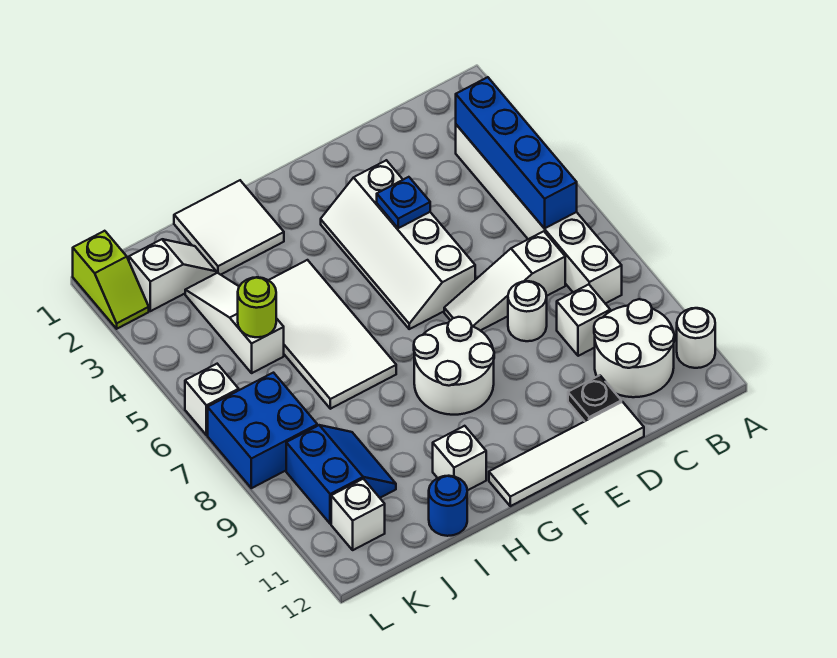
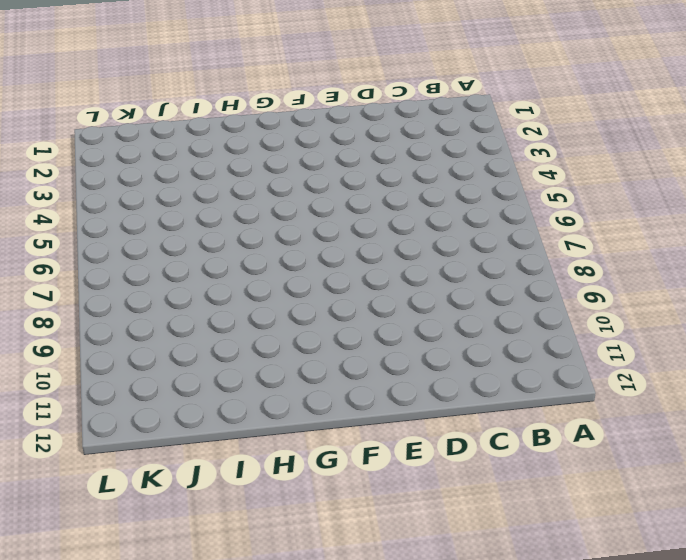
none -> white round brick A11 level 1
none -> white brick B3:B8 level 1
none -> white round brick B10:C11 level 1

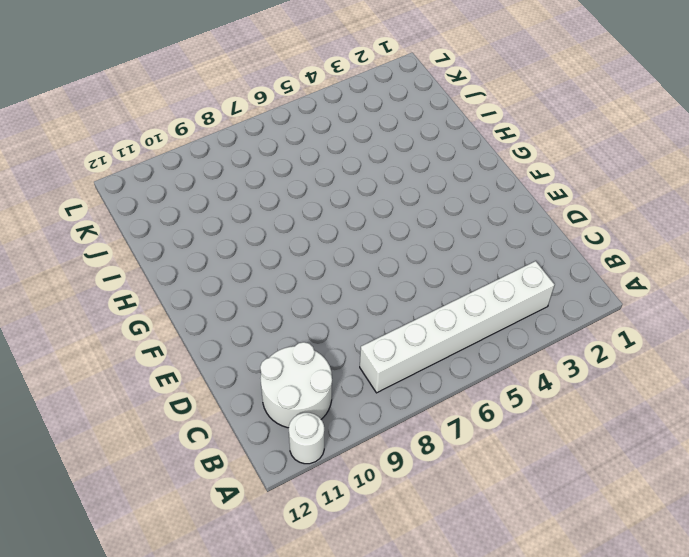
none -> white slope C7:E7 level 1 top C
none -> white brick C9 level 1
none -> white round brick D8 level 1

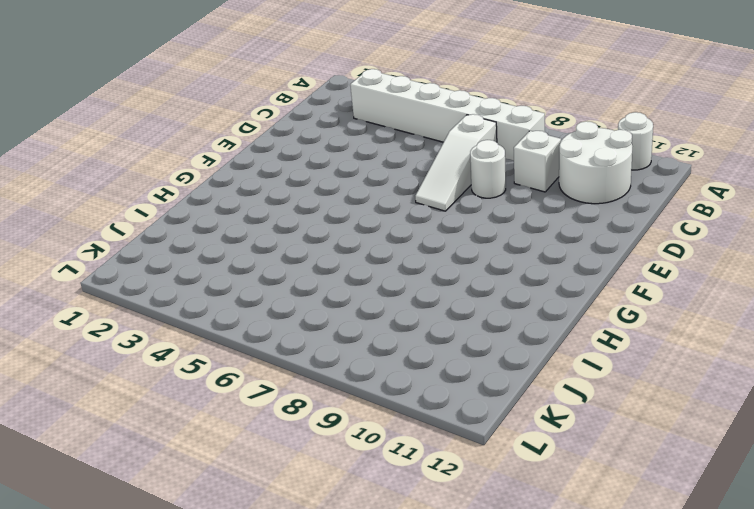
none -> black plate D11 level 1
none -> white tile D12:G12 level 1
none -> white slope E3:F6 level 1 top E

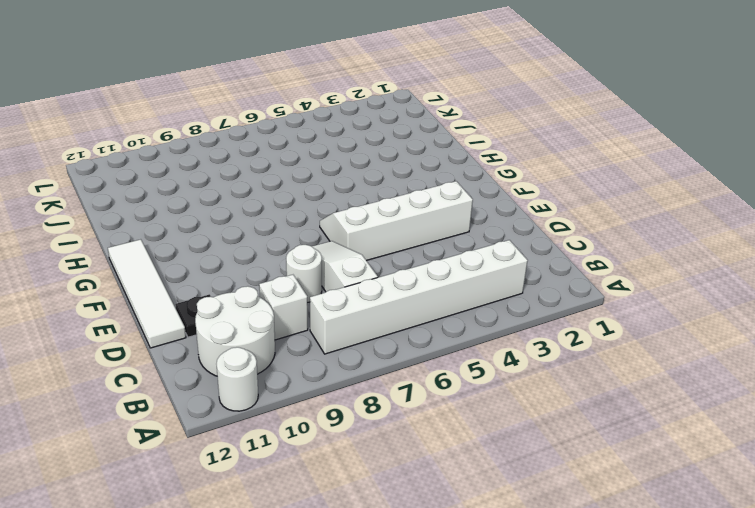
none -> white round brick F8:G9 level 1
none -> white tile H1:I2 level 1
none -> white tile H4:I7 level 1

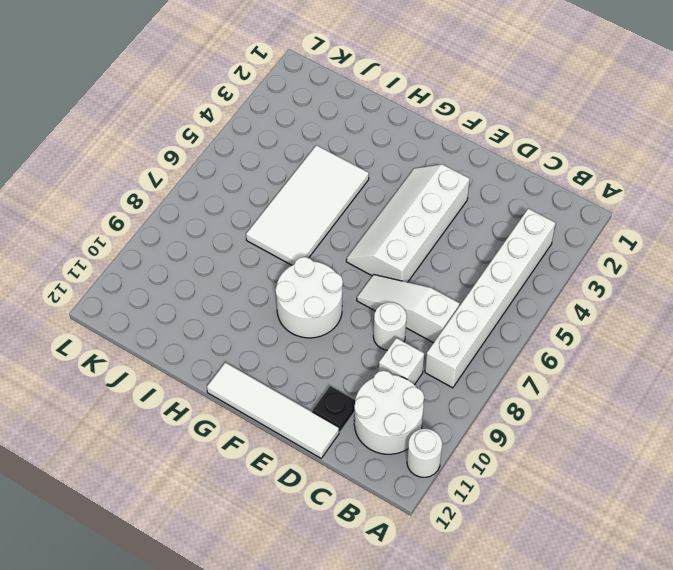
none -> white tile H1:I2 level 1
none -> white brick H11 level 1
none -> blue round brick I12 level 1

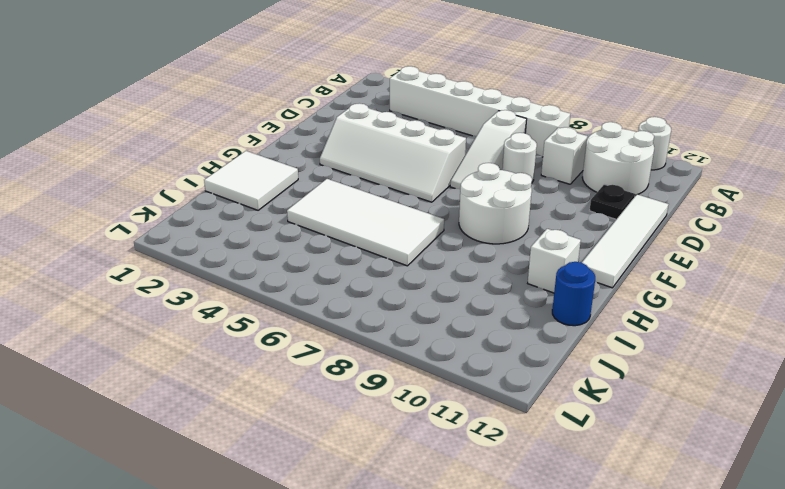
none -> white slope J2:K2 level 1 top K
none -> white slope J3:J5 level 1 top 5
none -> blue slope J9:K10 level 1 top K

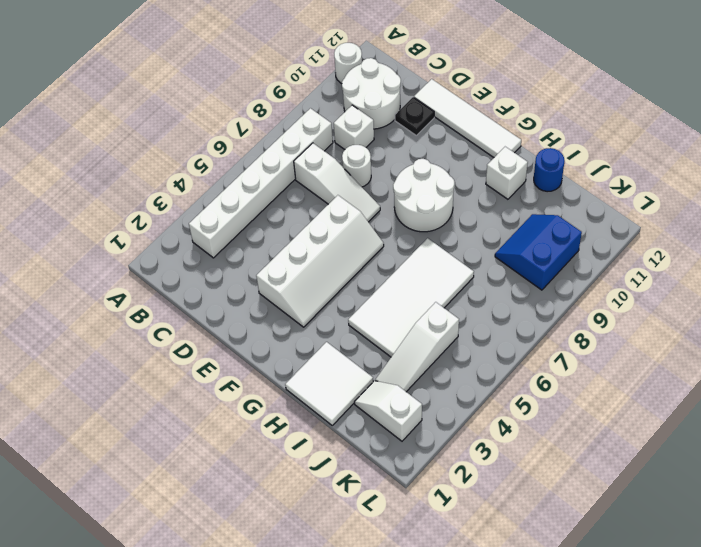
none -> blue brick K7:L8 level 1
none -> white brick K11 level 1
none -> lime slope L1:L2 level 1 top 1

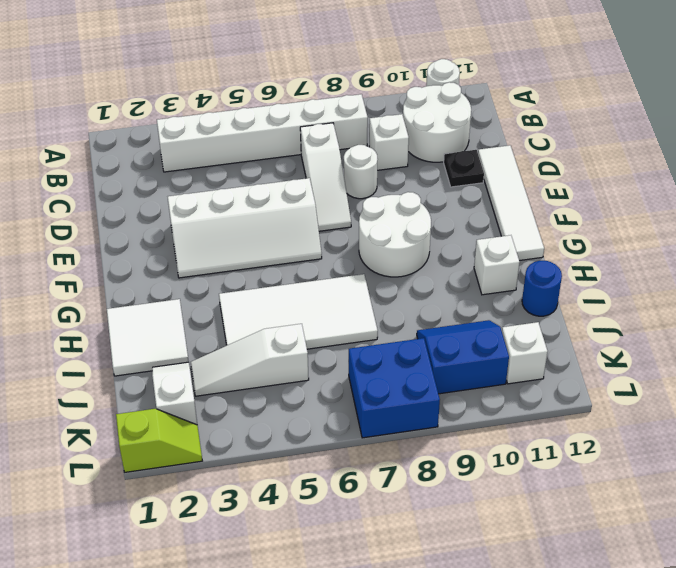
none -> white brick L6 level 1
none -> blue brick B3:B6 level 2
none -> blue plate E4 level 2

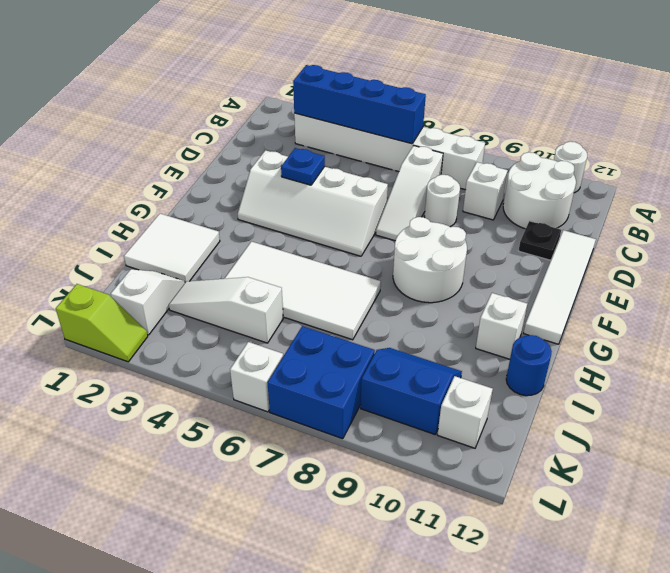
none -> lime round brick J5 level 2

